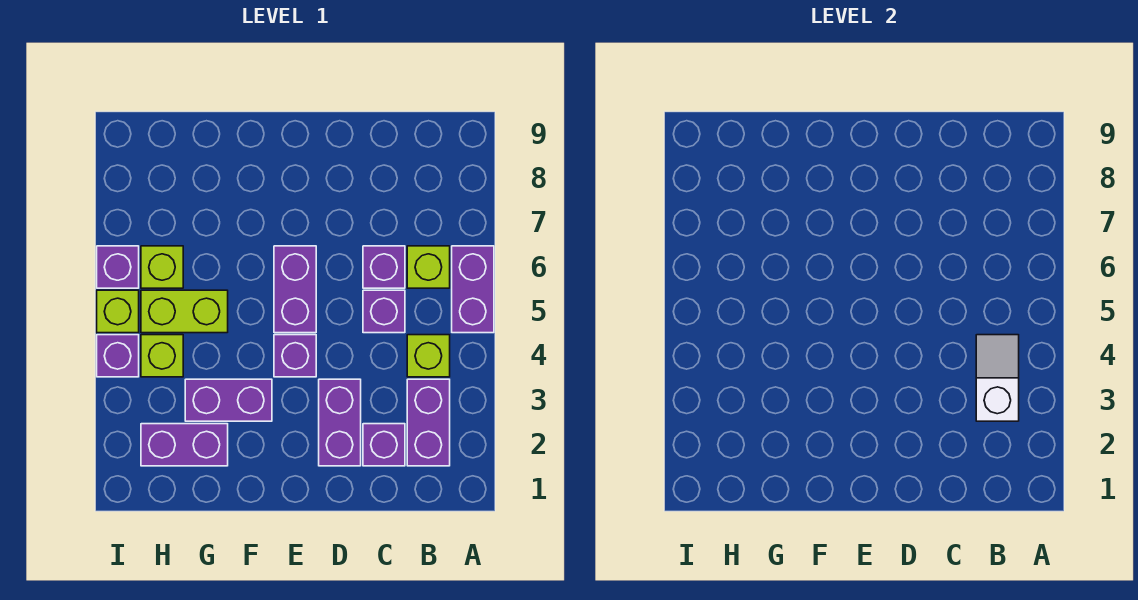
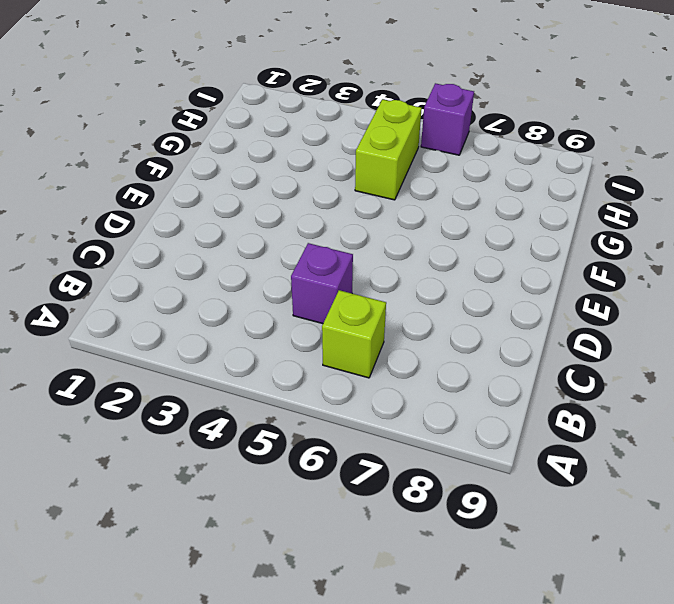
none -> purple brick A5:A6 level 1
none -> purple brick B2:B3 level 1
none -> lime brick B4 level 1

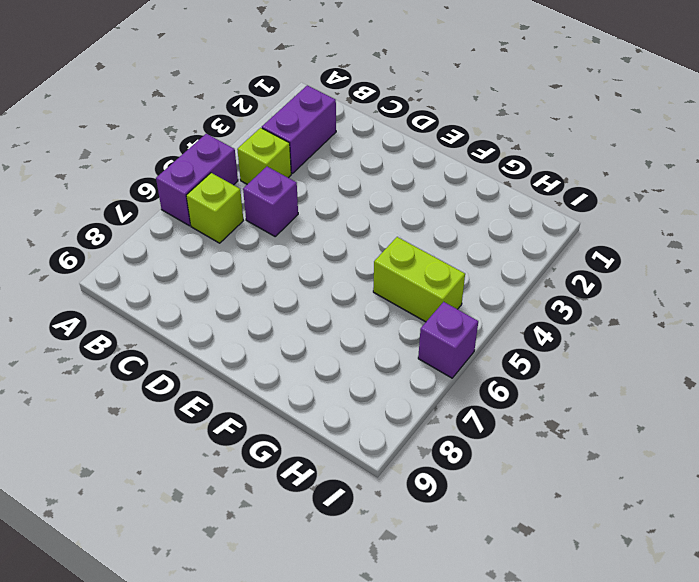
none -> purple brick C2 level 1
none -> purple brick C6 level 1
none -> purple brick D2:D3 level 1

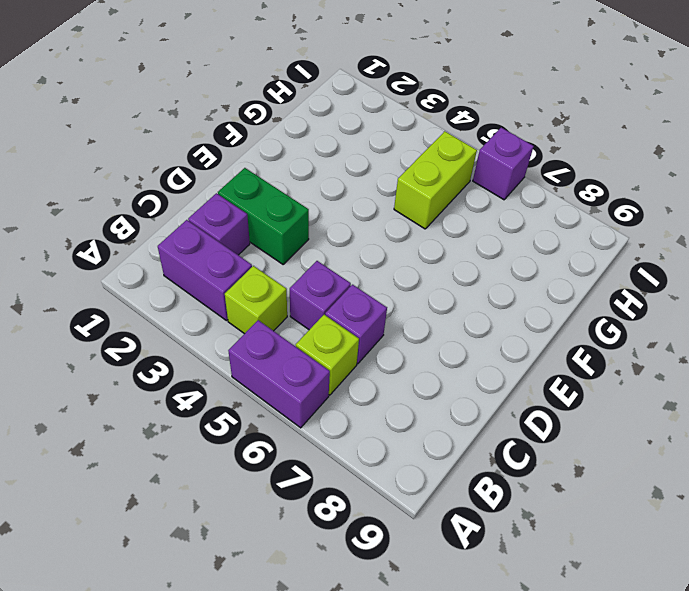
green brick D2:D3 level 1 -> purple brick D2:D3 level 1
none -> purple brick E4 level 1
none -> purple brick E5:E6 level 1
none -> purple brick F3:G3 level 1

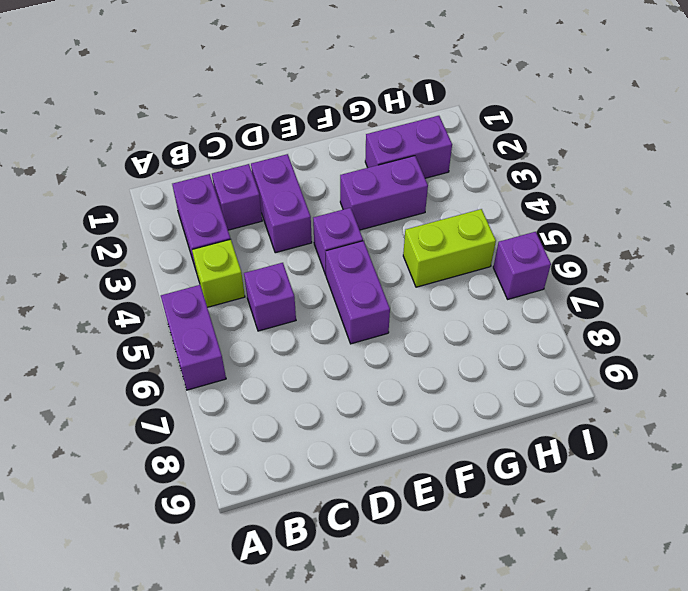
none -> lime brick B6 level 1
none -> purple brick C6 level 1
none -> lime brick H4 level 1

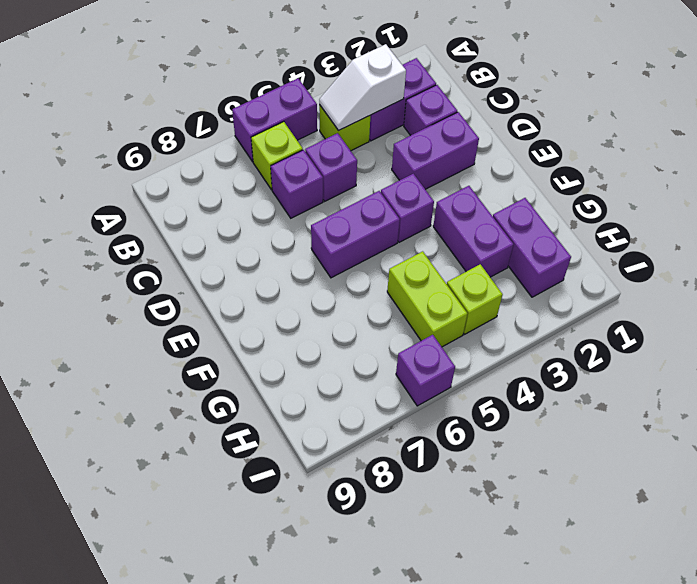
none -> lime brick H6 level 1
none -> purple brick I4 level 1
none -> lime brick I5 level 1

